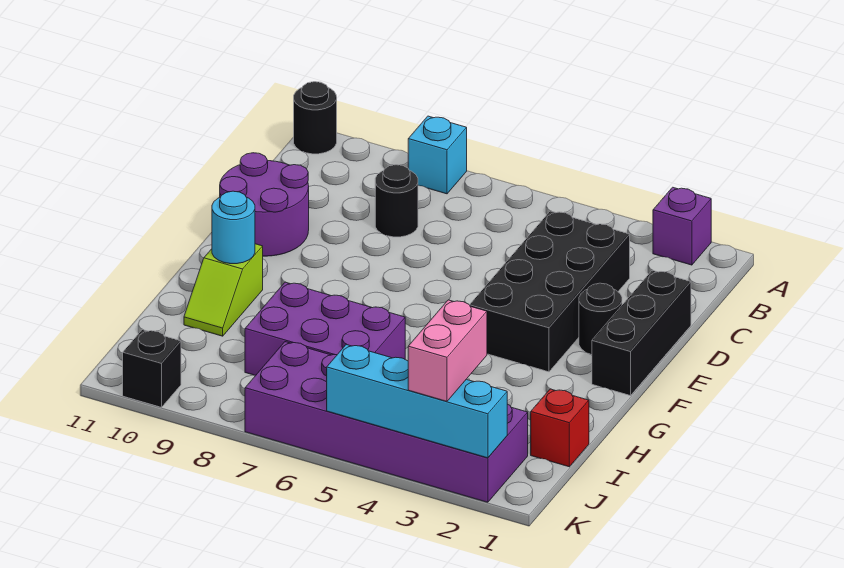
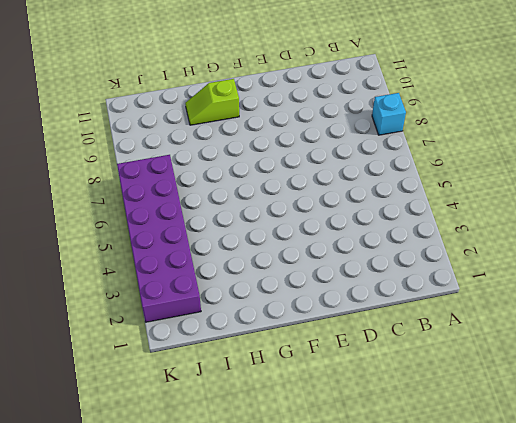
none -> purple brick A2 level 1
none -> black round brick A11 level 1
none -> black brick C3:F4 level 1

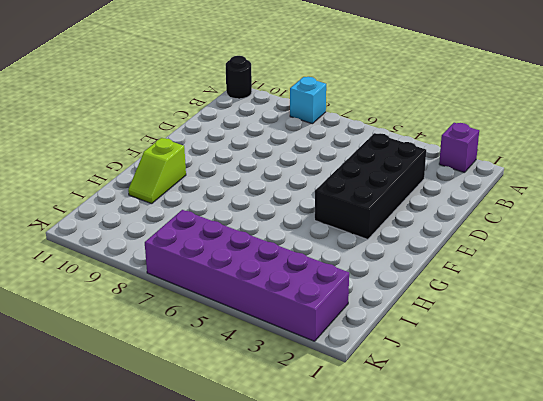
none -> black round brick C8 level 1
none -> black brick D1:F1 level 1
none -> purple round brick D10:E11 level 1

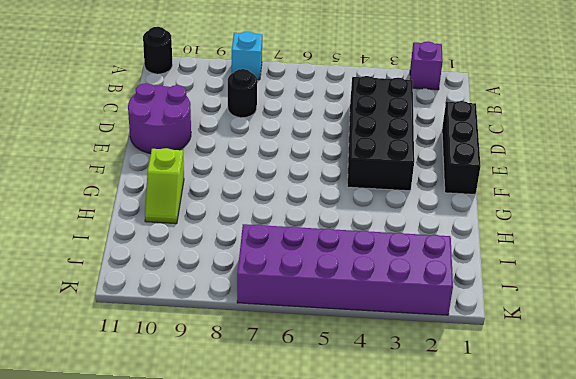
none -> black round brick E2 level 1
none -> purple brick H6:I8 level 1
none -> red brick I1 level 1

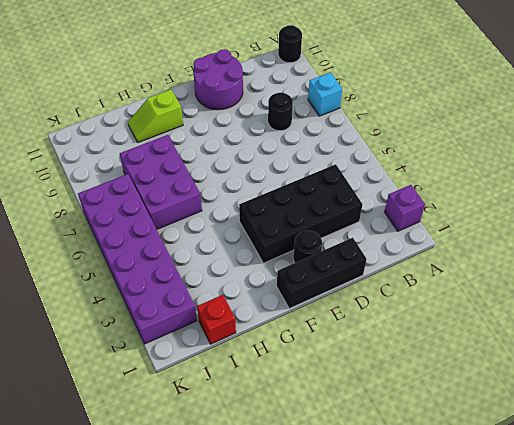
none -> black brick K10 level 1
none -> cyan round brick G10 level 2
none -> cyan brick K2:K5 level 2

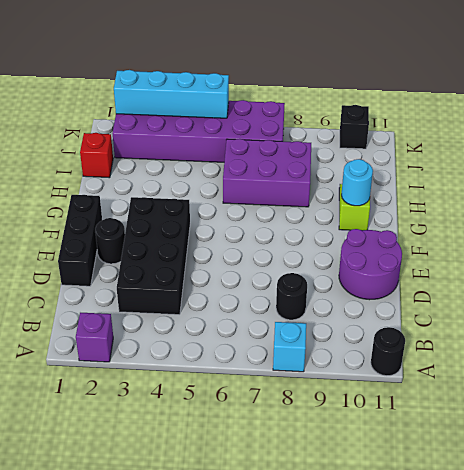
none -> pink brick J3:K3 level 3

